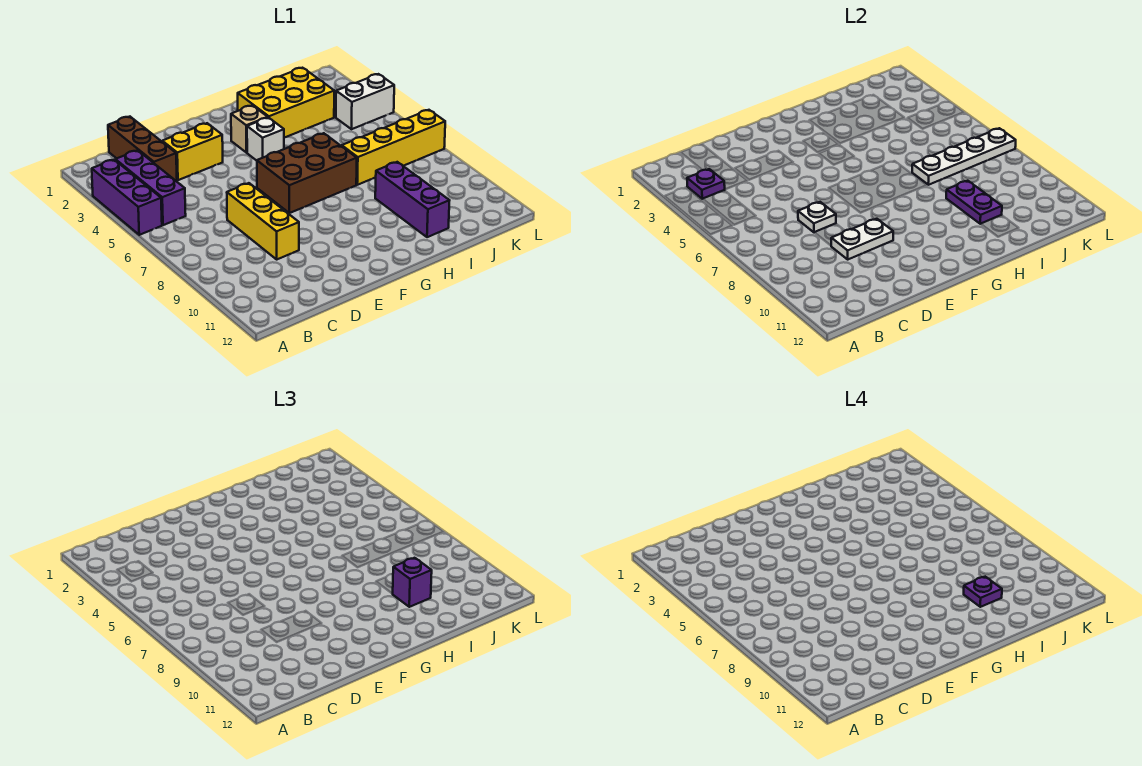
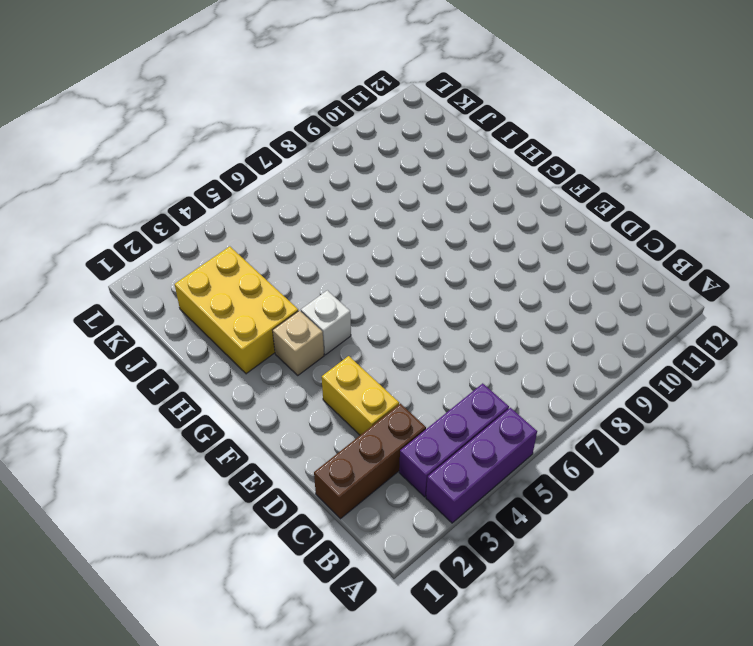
none -> yellow brick D7:D9 level 1
none -> brown brick F6:H7 level 1
none -> yellow brick I7:L7 level 1

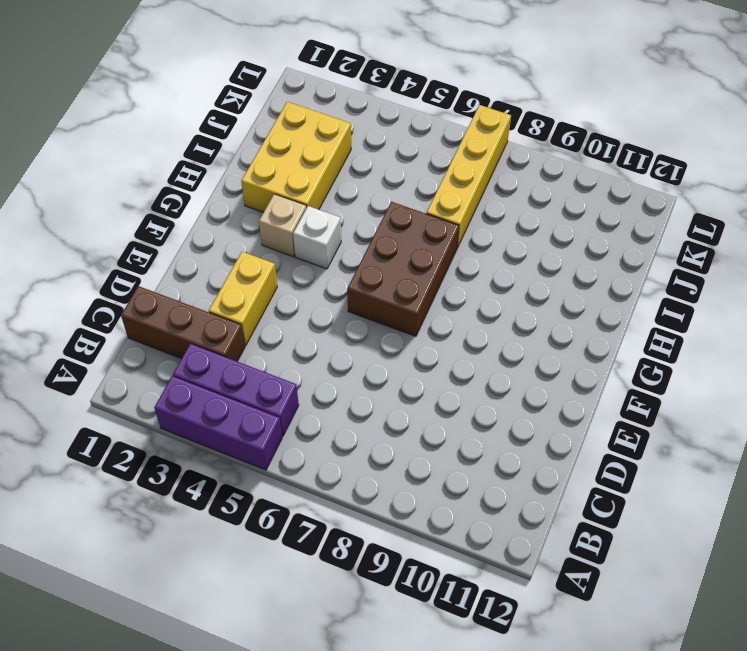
none -> yellow brick D7:D9 level 1
none -> purple brick I9:I11 level 1
none -> white brick K4:L4 level 1

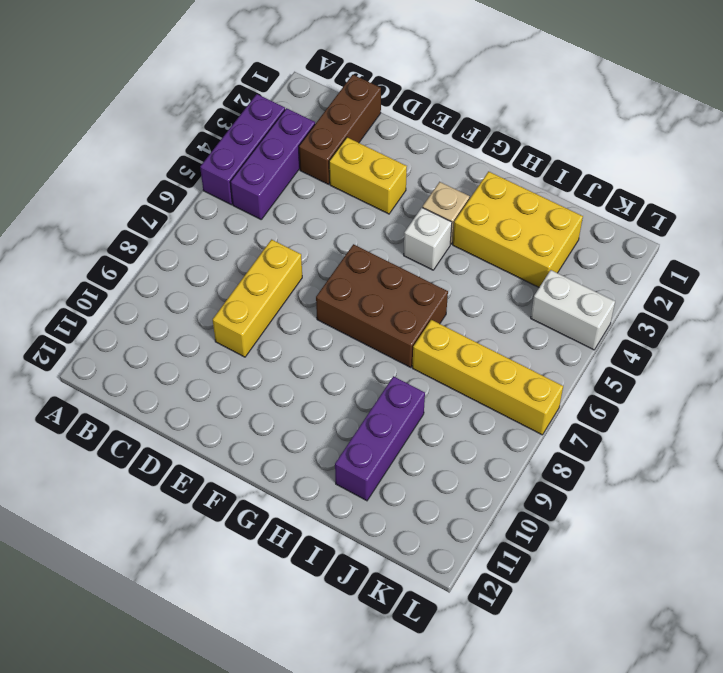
none -> purple plate B3 level 2
none -> white plate D7 level 2
none -> white plate D9:E9 level 2

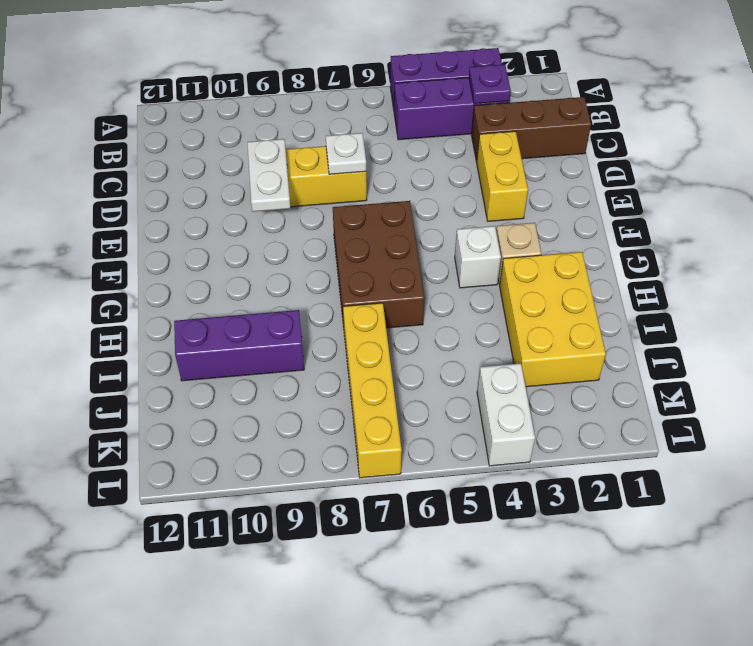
none -> white plate I7:L7 level 2
none -> purple plate I9:I10 level 2
none -> purple brick I10 level 3

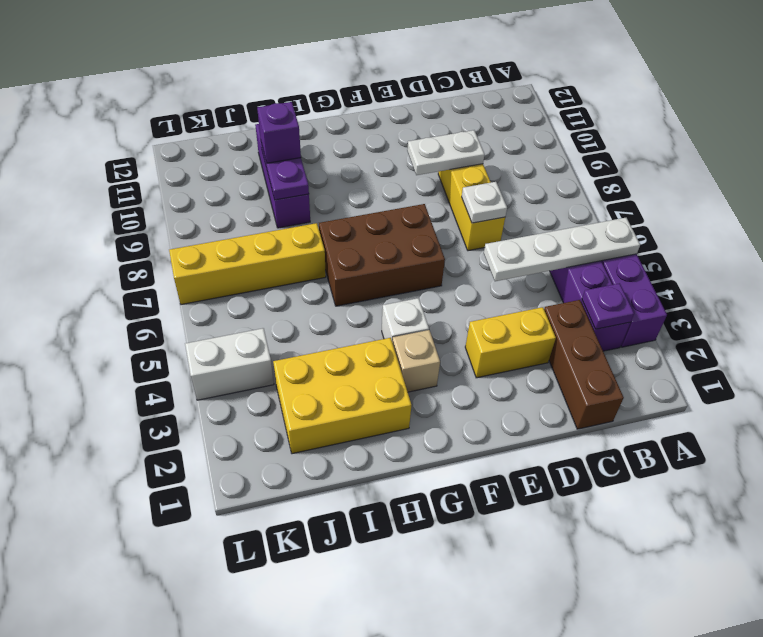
white plate A5:D5 level 2 -> white plate I7:L7 level 2
none -> purple plate I10 level 4

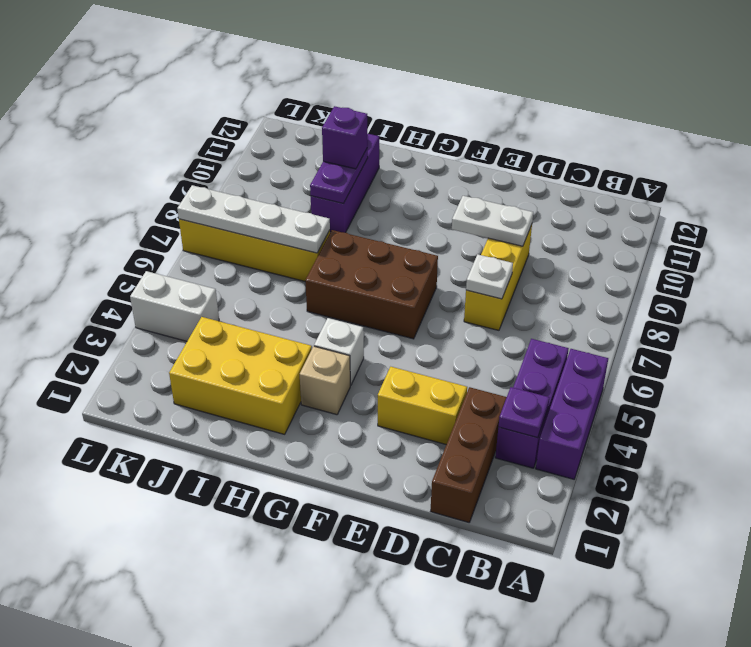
none -> purple plate I10 level 4

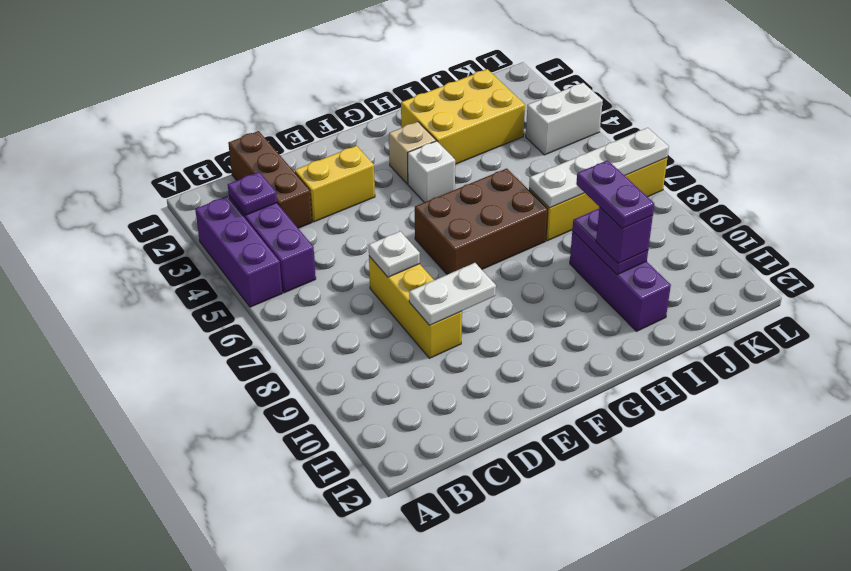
purple plate I9:I10 level 4 -> purple plate I10 level 4

